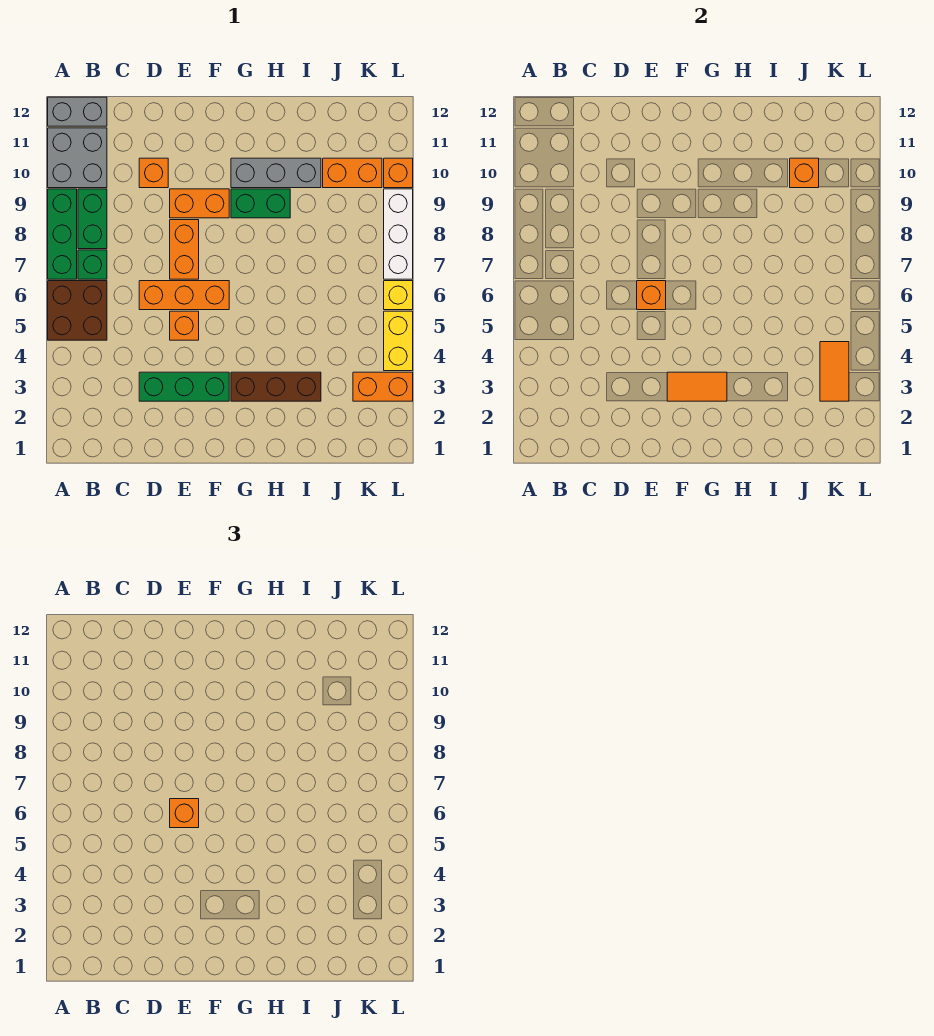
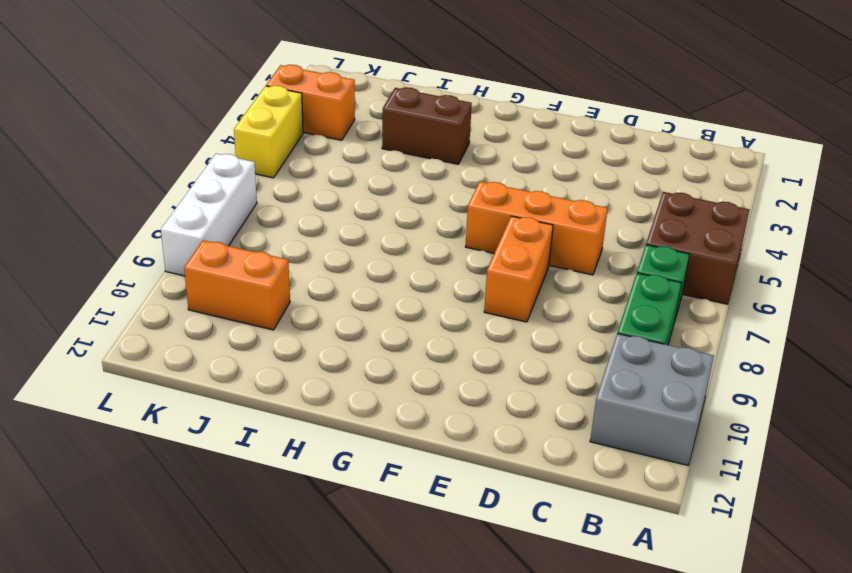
brown brick H3:I3 level 1 -> brown brick G3:I3 level 1
none -> green brick A7:A9 level 1
none -> grey brick A12:B12 level 1
none -> green brick D3:F3 level 1

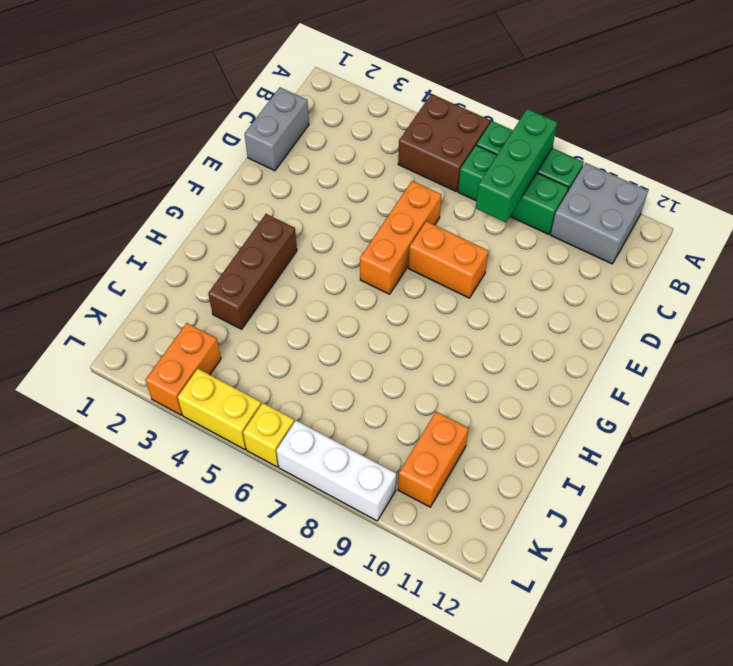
green brick A8:C8 level 2 -> green brick D3:F3 level 1
grey brick C1:D1 level 1 -> grey brick A12:B12 level 1
none -> orange brick D10 level 1
none -> orange brick E5 level 1
none -> orange brick E9:F9 level 1

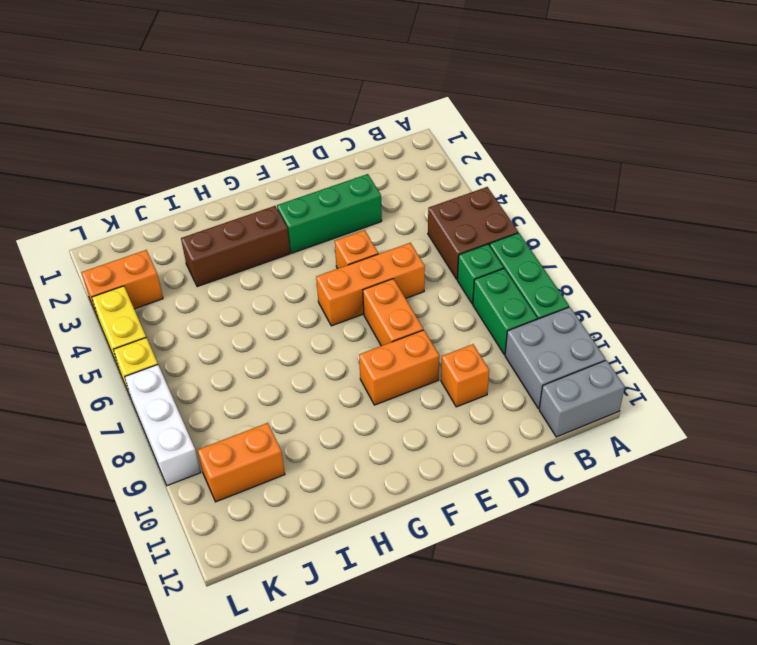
none -> green brick G9:H9 level 1
none -> grey brick G10:I10 level 1
none -> orange brick L10 level 1

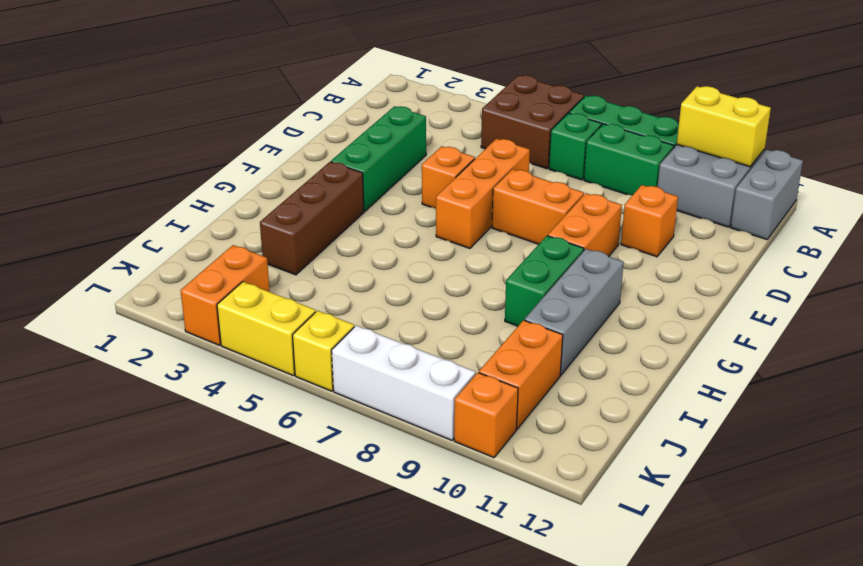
yellow brick A10:A11 level 2 -> none
none -> orange brick E6 level 2
none -> orange tile F3:G3 level 2
none -> orange brick J10 level 2

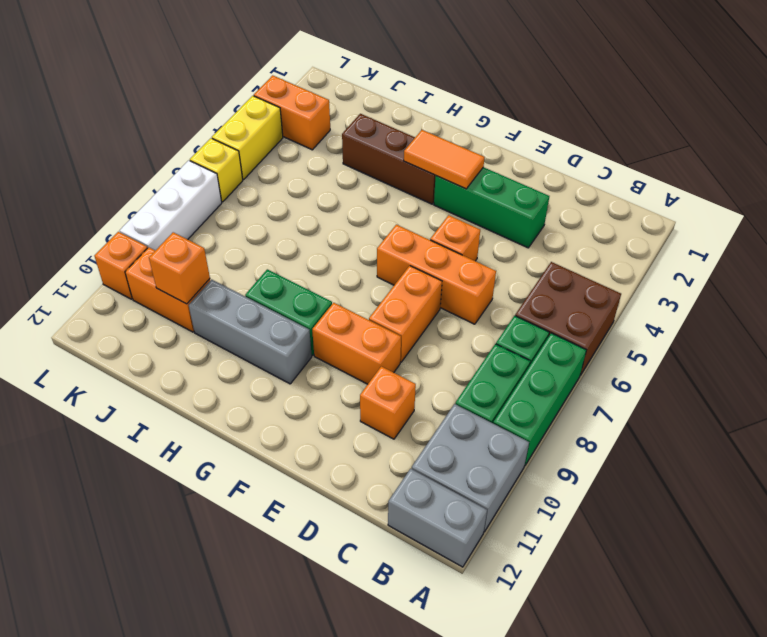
none -> orange brick E6 level 2
none -> orange tile K3:K4 level 2
none -> orange brick E6 level 3

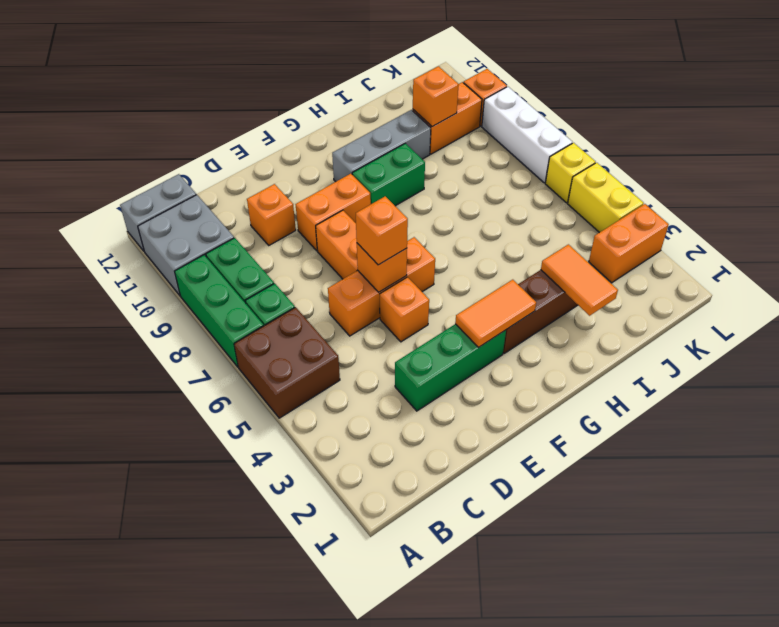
orange tile I2:I3 level 2 -> orange tile K3:K4 level 2

